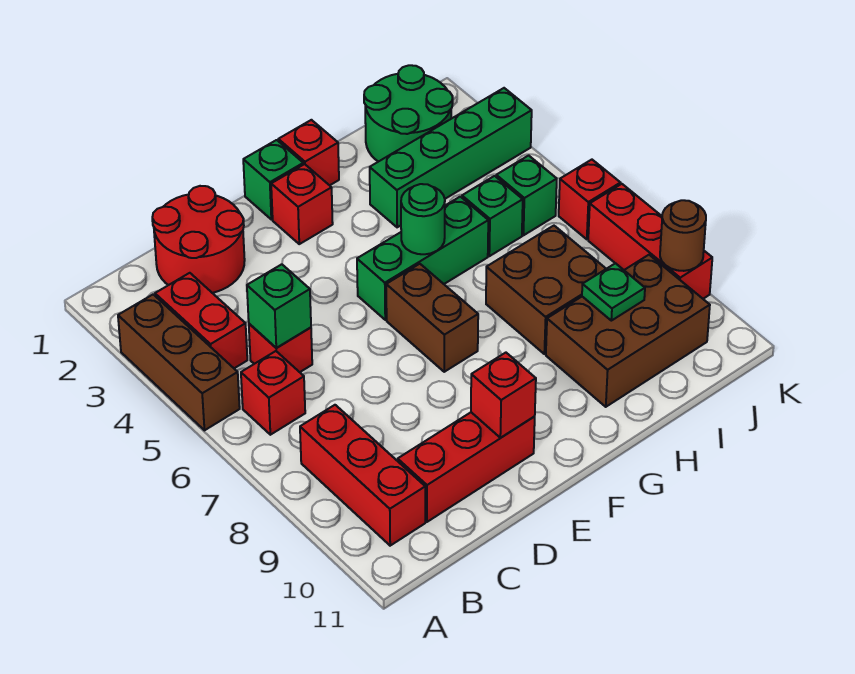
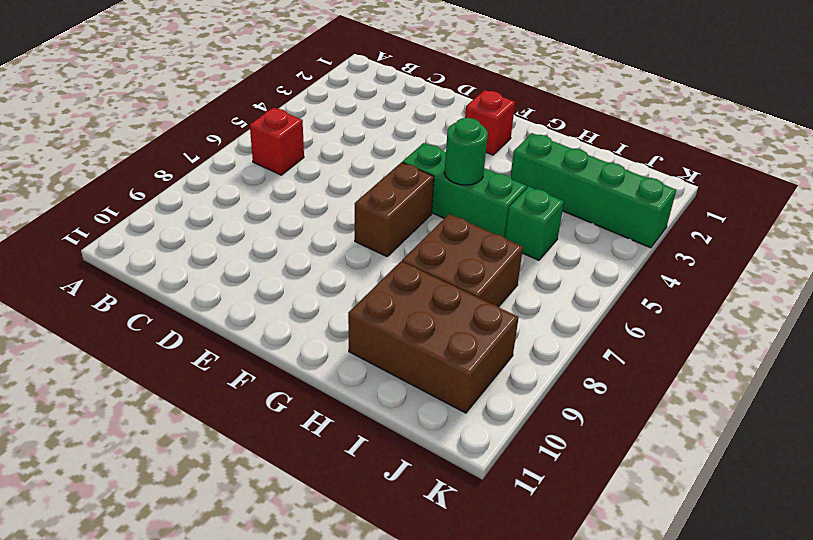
none -> brown brick A3:A5 level 1
none -> red brick B3:B4 level 1
none -> red brick B8:B10 level 1

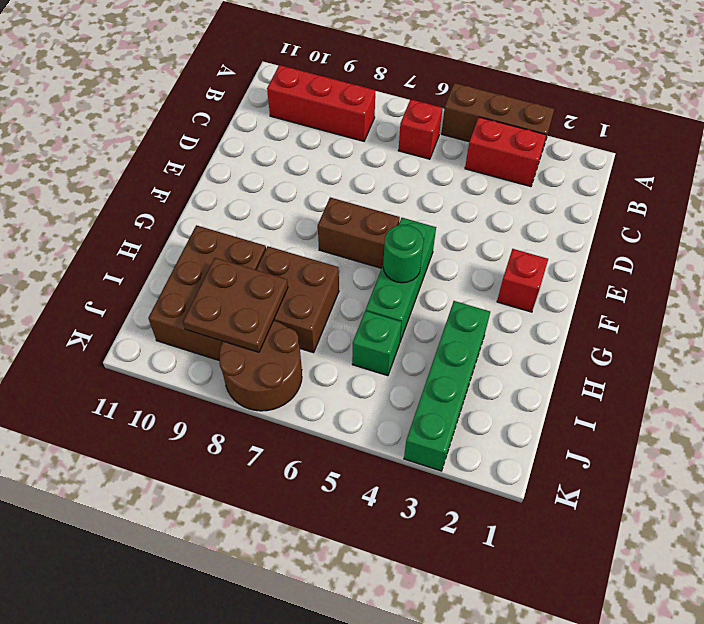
brown plate I8:J9 level 2 -> green plate I9 level 2
brown round brick J7:K8 level 1 -> red brick K7:K9 level 1
none -> red round brick C1:D2 level 1
none -> red brick C5 level 1
none -> red brick C10:E10 level 1

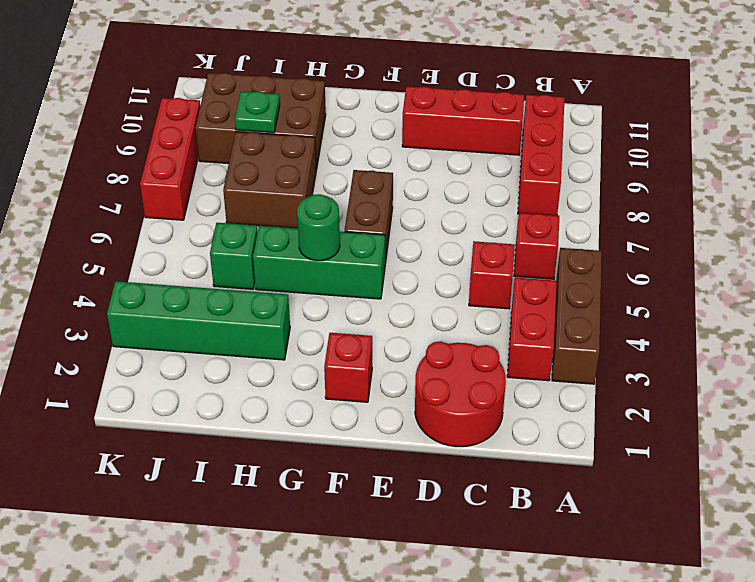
none -> green brick F1 level 1
none -> red brick G1 level 1
none -> green round brick I1:J2 level 1

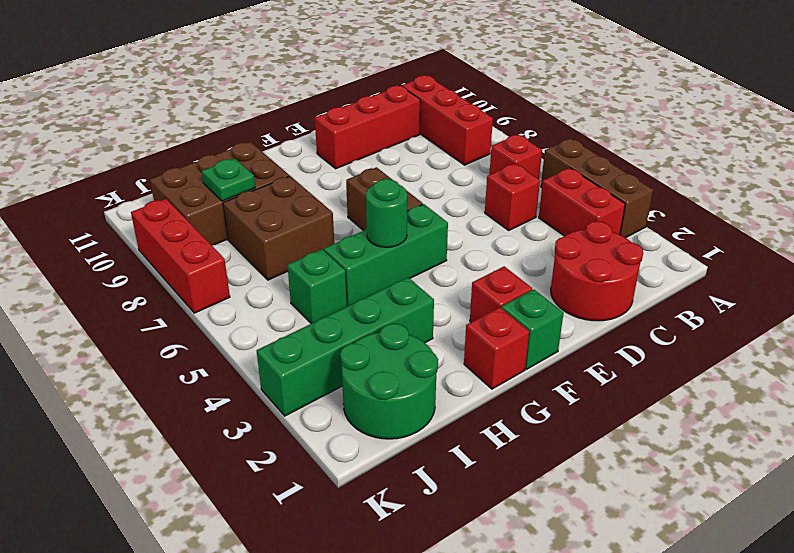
none -> green brick J5 level 1
none -> red brick K6 level 1
none -> green brick C5 level 2

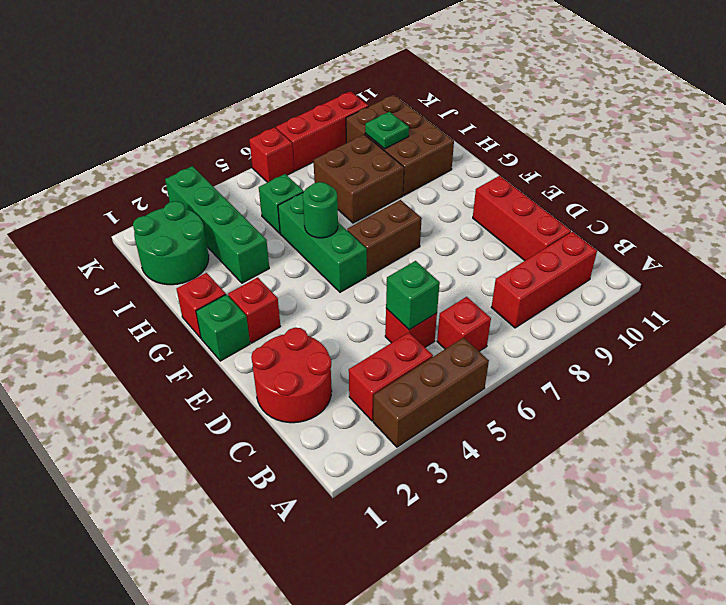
none -> green brick J5 level 1
none -> red brick E10 level 2
none -> brown round brick K9 level 2

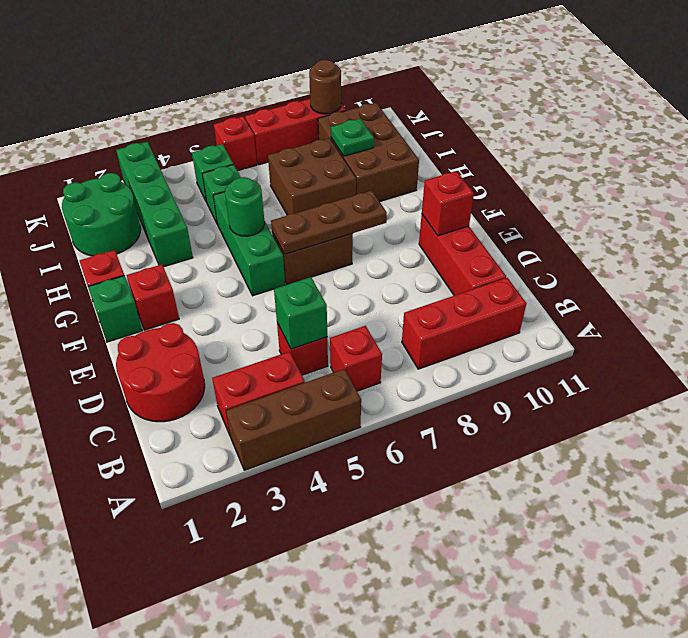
brown plate F6:F8 level 2 -> none

